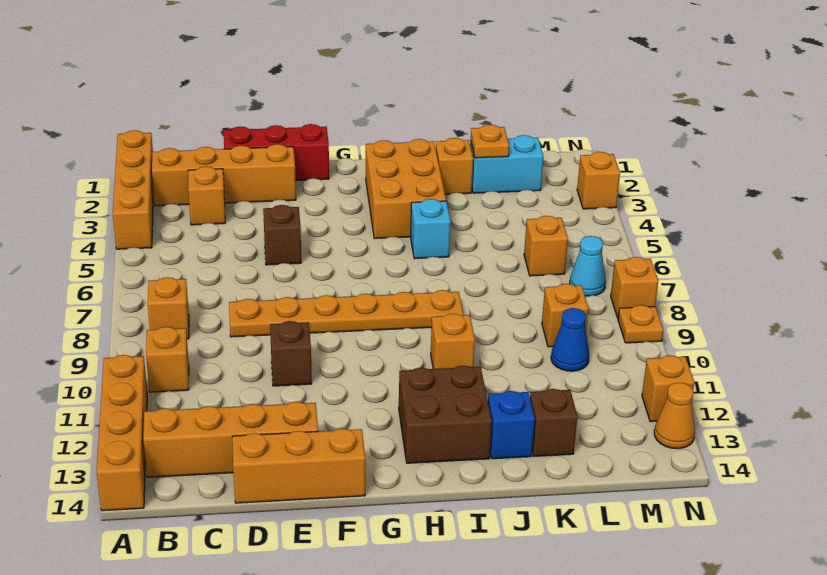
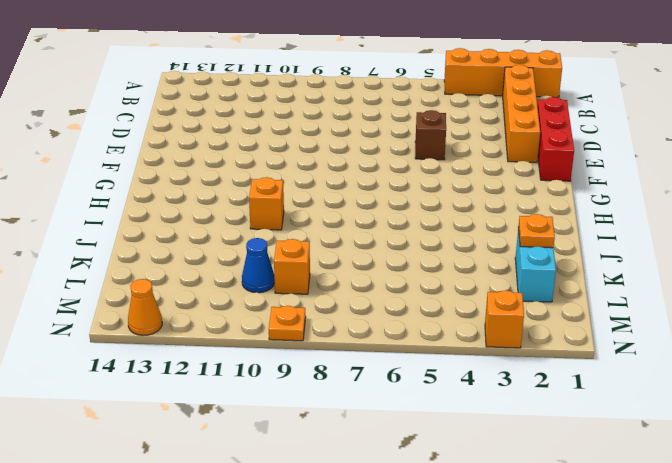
none -> orange brick A11:A14 level 1
none -> orange brick B8 level 1
none -> orange brick B10 level 1
none -> orange brick B13:E13 level 1

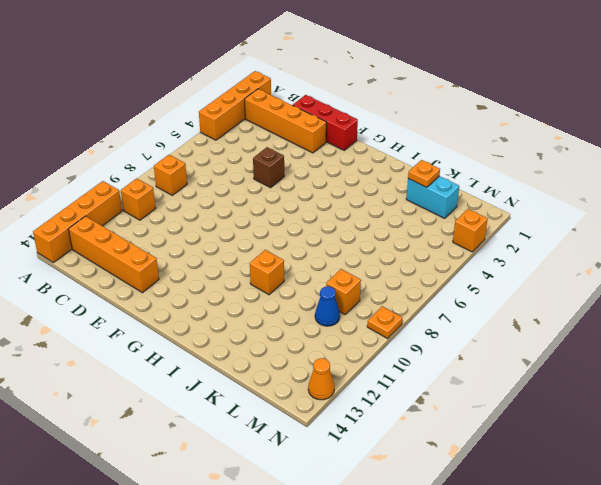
none -> orange brick C3 level 1
none -> orange plate D8:I8 level 1
none -> orange brick D14:F14 level 1
none -> brown brick E10 level 1

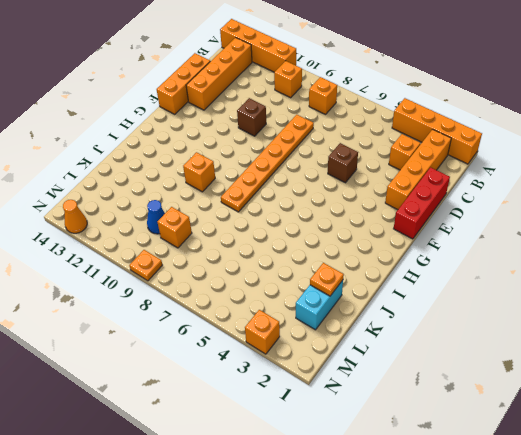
none -> orange brick H2:I4 level 1
none -> brown brick H12:I13 level 1
none -> cyan brick I5 level 1
none -> orange brick J2 level 1

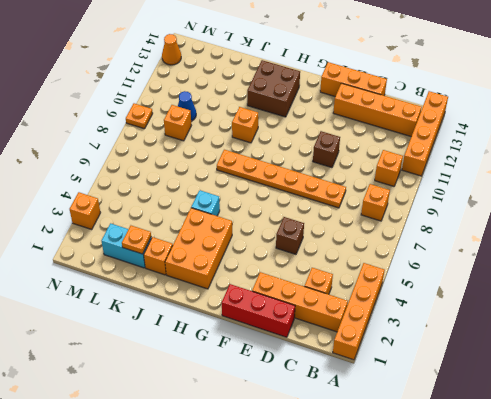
none -> blue brick J13 level 1
none -> brown brick K13 level 1
none -> orange brick L6 level 1
none -> cyan cone M7 level 1

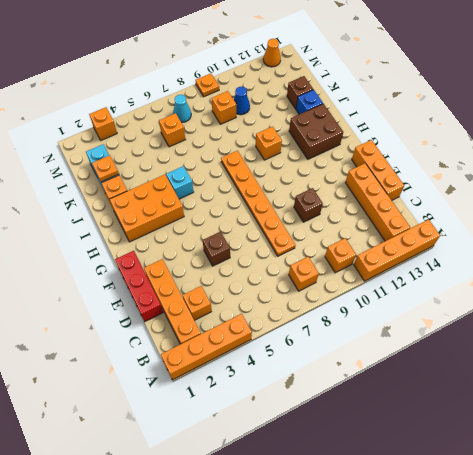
none -> orange brick N8 level 1
none -> orange brick N12 level 1

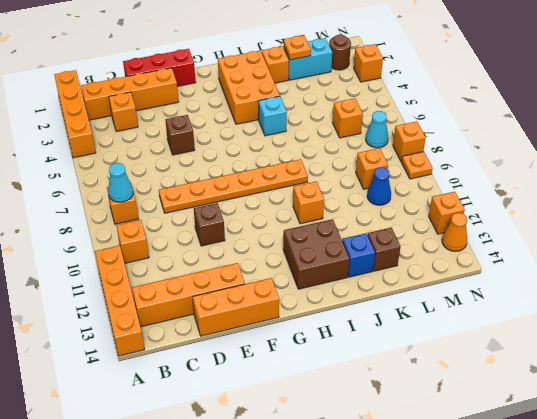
cyan cone B8 level 2 -> none
brown round brick M2 level 1 -> none

